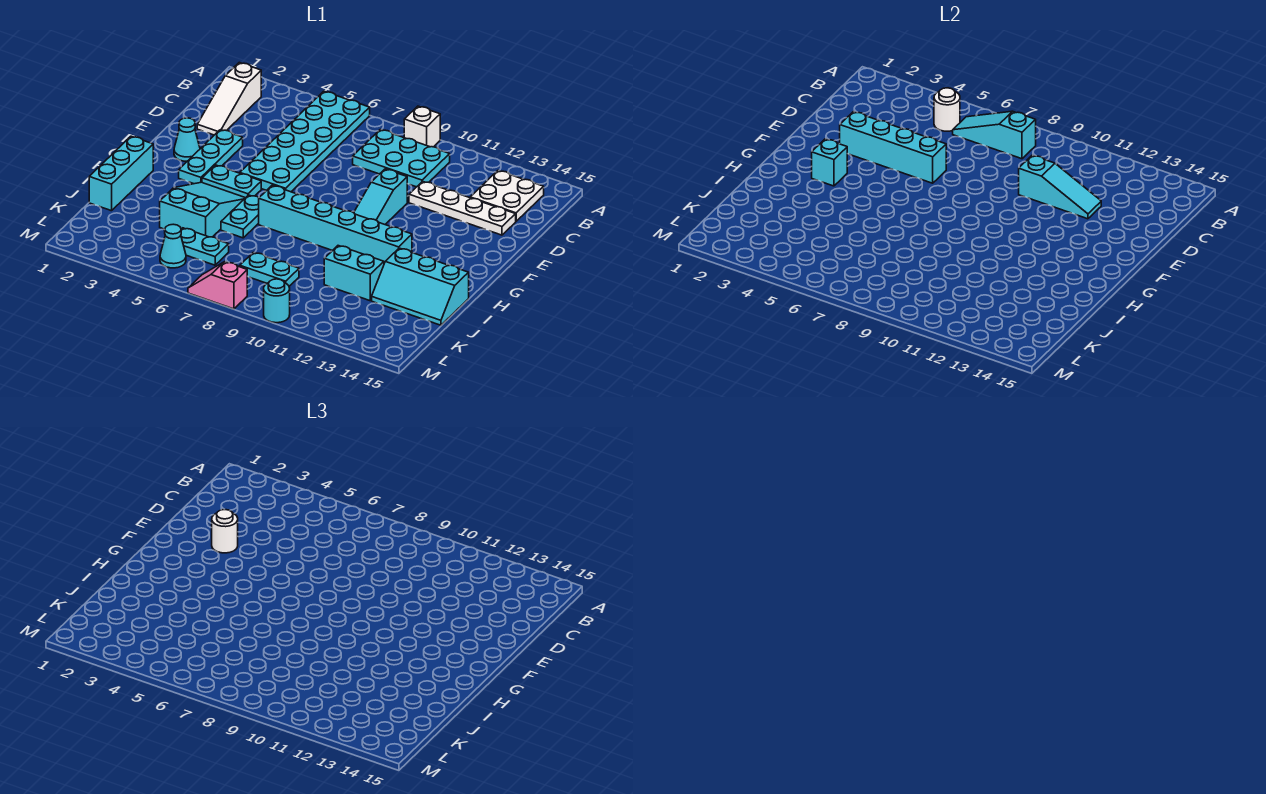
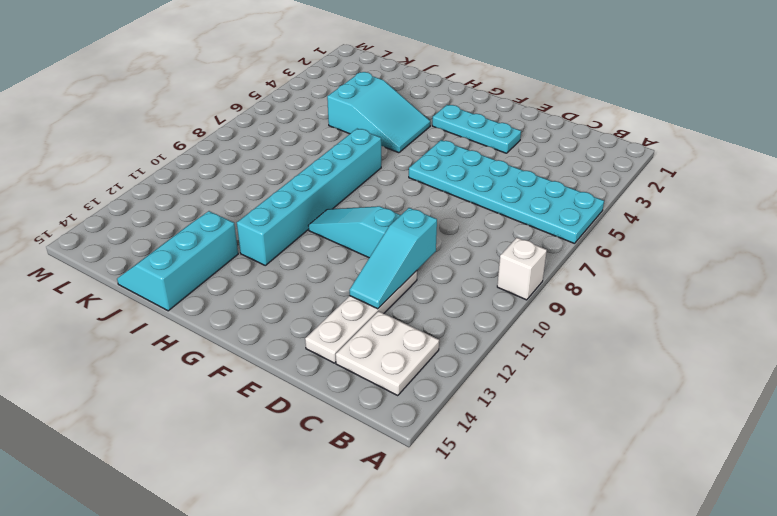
none -> white slope B2:D2 level 1 top B
none -> cyan plate B8:C10 level 1
none -> cyan cone F2 level 1

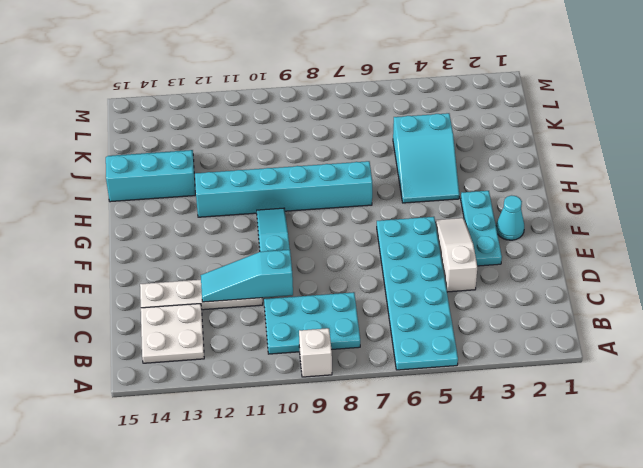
white slope D4:F4 level 1 top D -> white slope B2:D2 level 1 top B
none -> cyan plate G4:G5 level 1
none -> cyan brick H1:J1 level 1
none -> cyan plate H6:I6 level 1

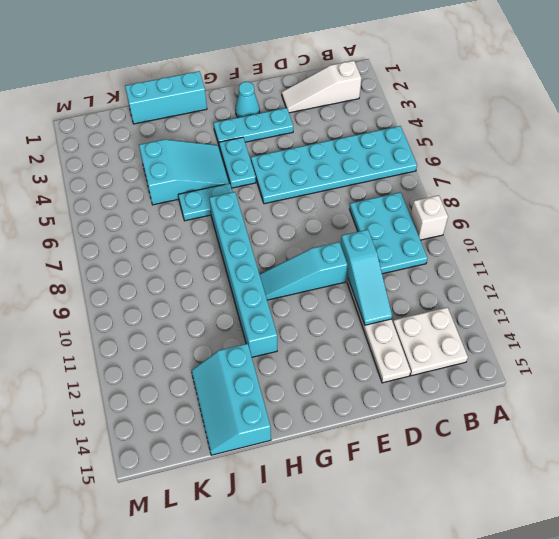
none -> cyan brick J11:J12 level 1
none -> cyan plate K5:K6 level 1
none -> cyan plate K8:K9 level 1

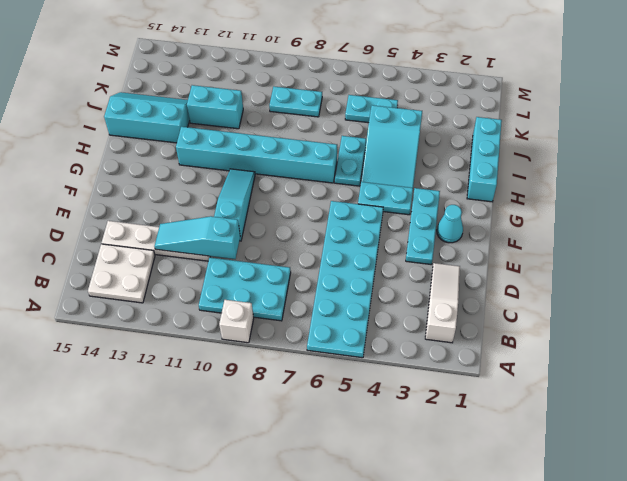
none -> cyan cone L5 level 1
none -> pink slope M7:M8 level 1 top 8
none -> cyan round brick M10 level 1

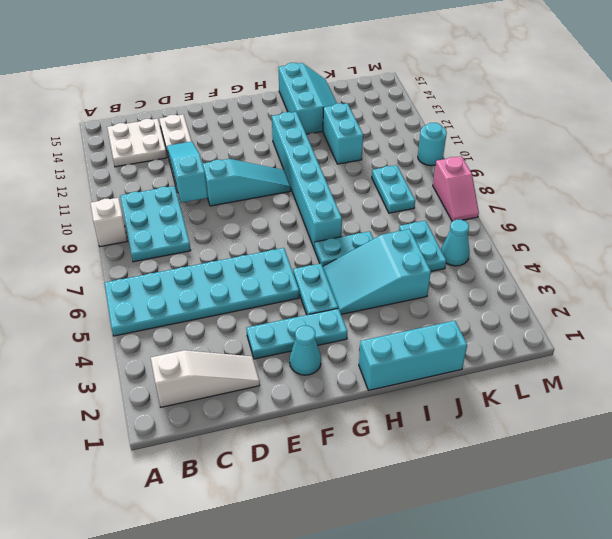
none -> white round brick B5 level 2
none -> cyan slope B6:B8 level 2 top 8
none -> cyan brick E3:E6 level 2

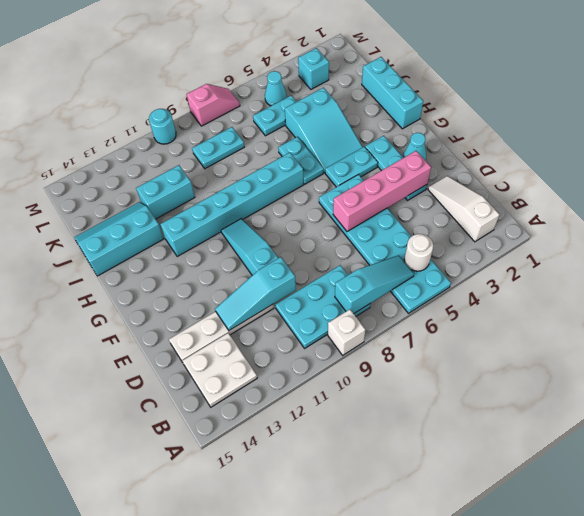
pink brick E3:E6 level 2 -> cyan brick E3:E6 level 2
cyan brick L3 level 1 -> cyan brick G3 level 2
none -> white round brick E3 level 3

